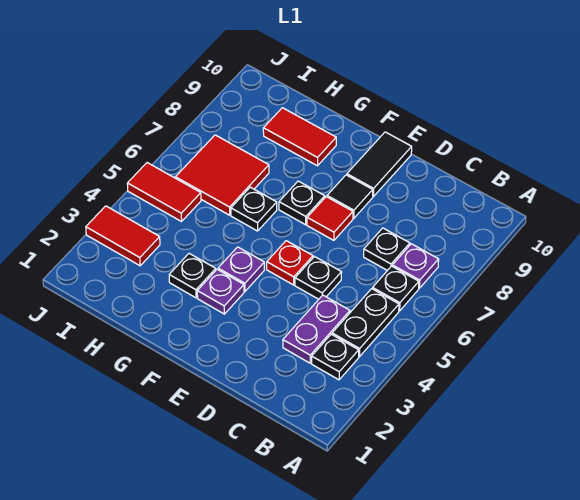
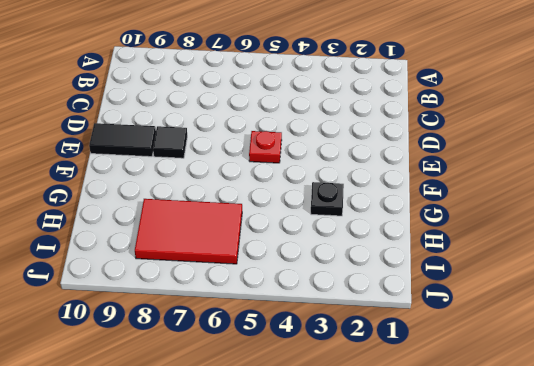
red tile H6:I8 level 1 -> red tile H6:I7 level 1
none -> black plate B3 level 1
none -> black plate B4:B5 level 1
none -> black plate B6 level 1

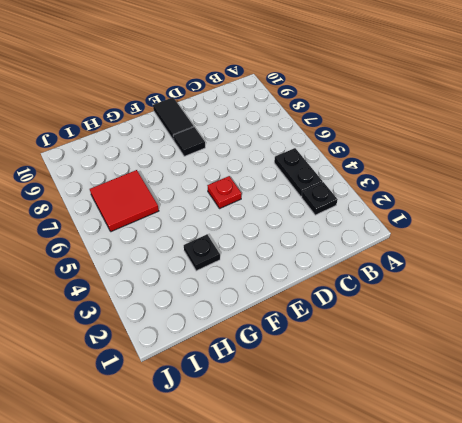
none -> black plate B6 level 1
none -> purple plate B7 level 1
none -> purple plate C3:C4 level 1

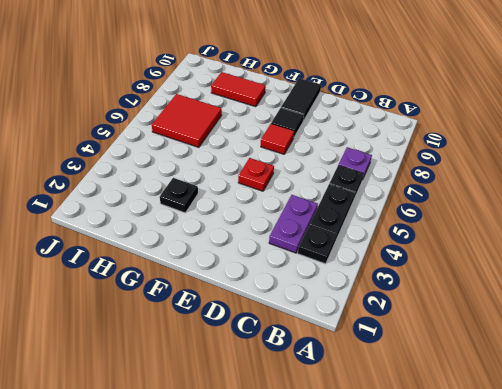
none -> black plate C7 level 1
none -> black plate D5 level 1
none -> purple plate F3 level 1

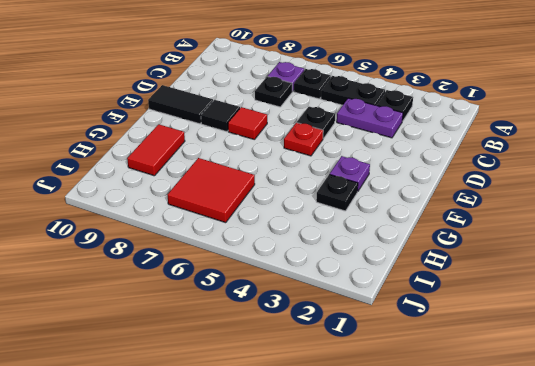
none -> purple plate F4 level 1
none -> black plate F7 level 1
none -> black plate G6 level 1

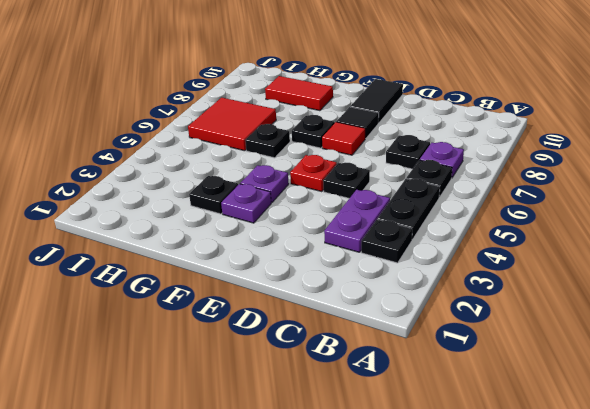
none -> red tile I3:J3 level 1
none -> red tile I5:J5 level 1

